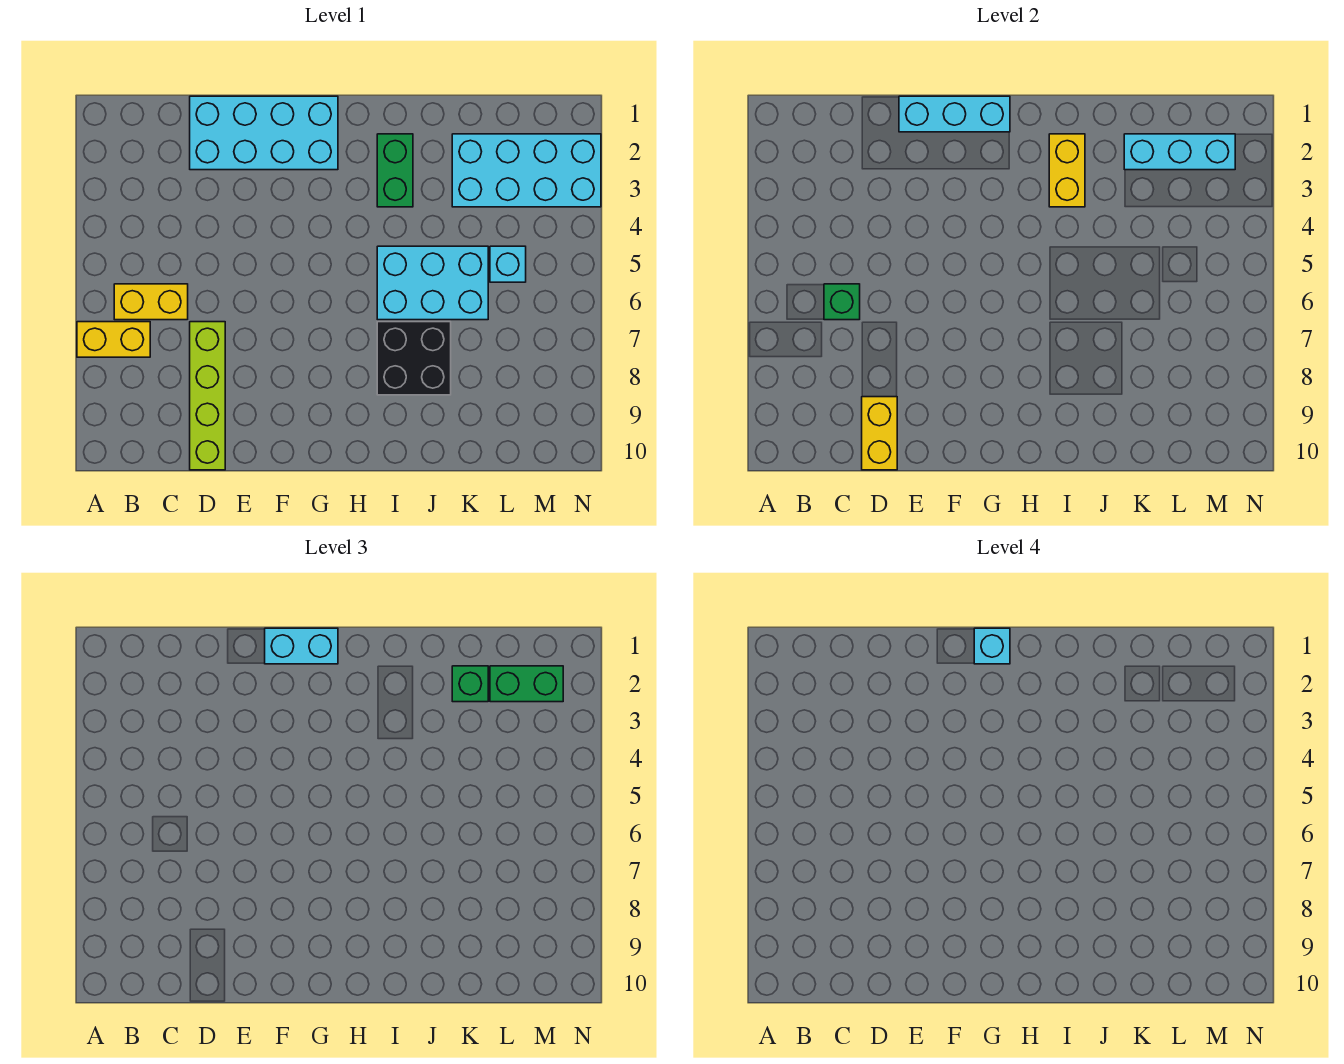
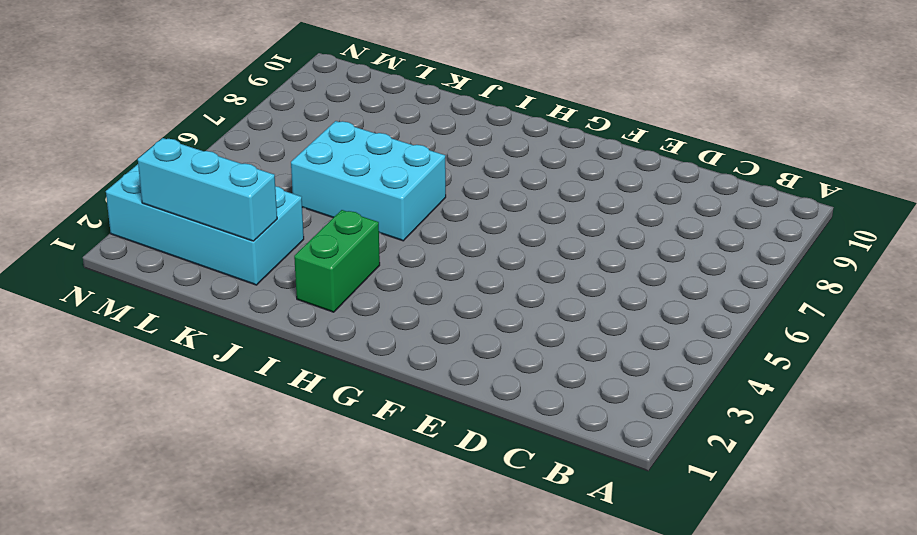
none -> yellow brick A7:B7 level 1
none -> yellow brick B6:C6 level 1
none -> cyan brick D1:G2 level 1

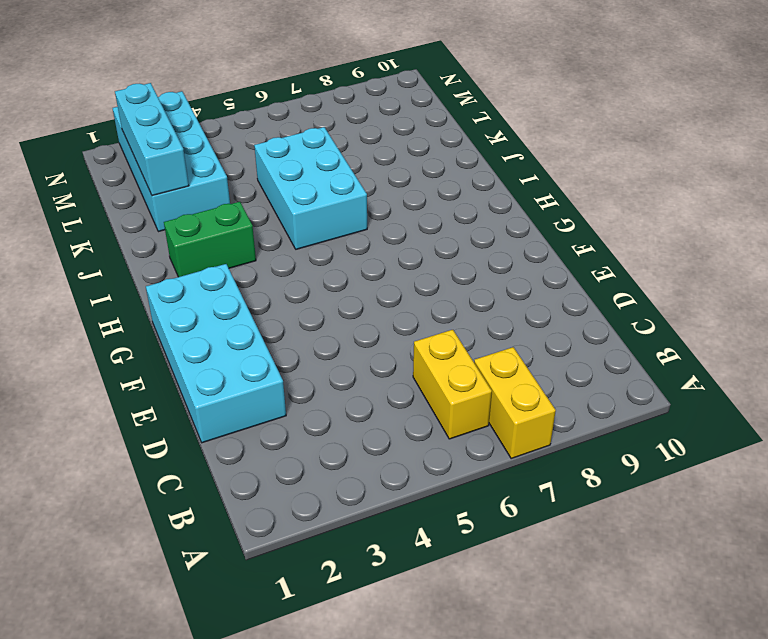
none -> lime brick D7:D10 level 1
none -> black brick I7:J8 level 1
none -> cyan brick L5 level 1

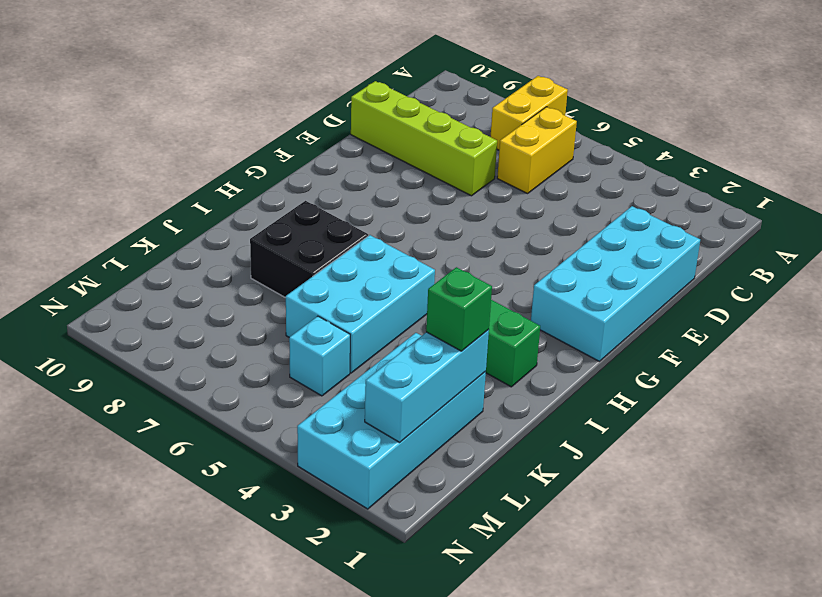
none -> green brick C6 level 2
none -> yellow brick D9:D10 level 2
none -> cyan brick E1:G1 level 2

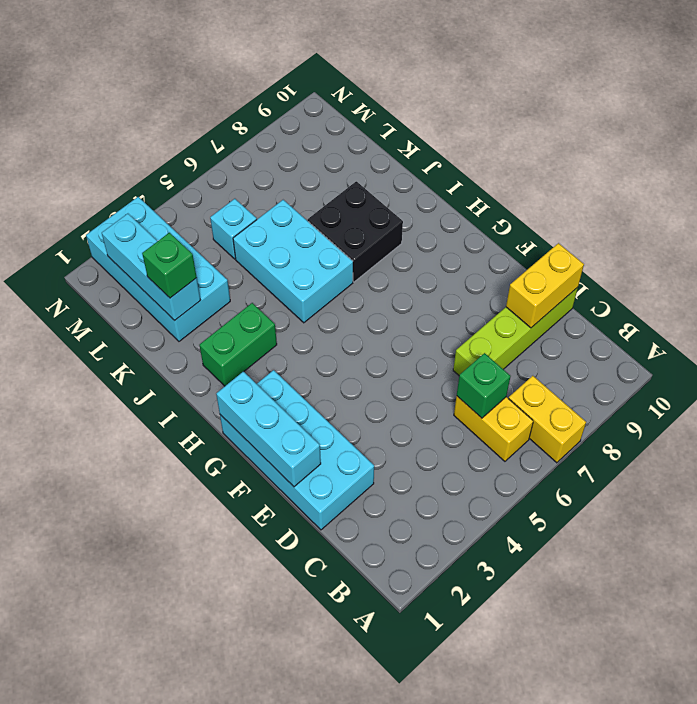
none -> yellow brick I2:I3 level 2
none -> cyan brick F1:G1 level 3
none -> green brick L2:M2 level 3

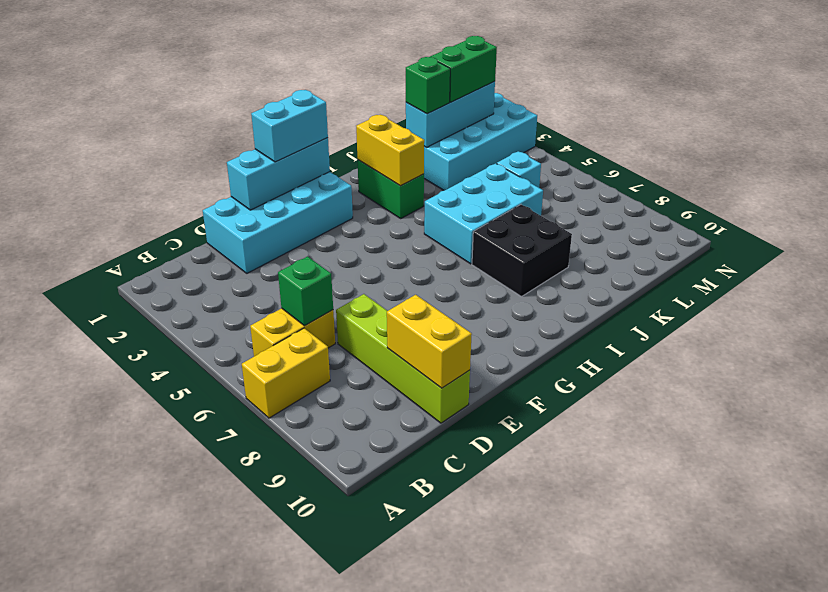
none -> cyan brick G1 level 4

